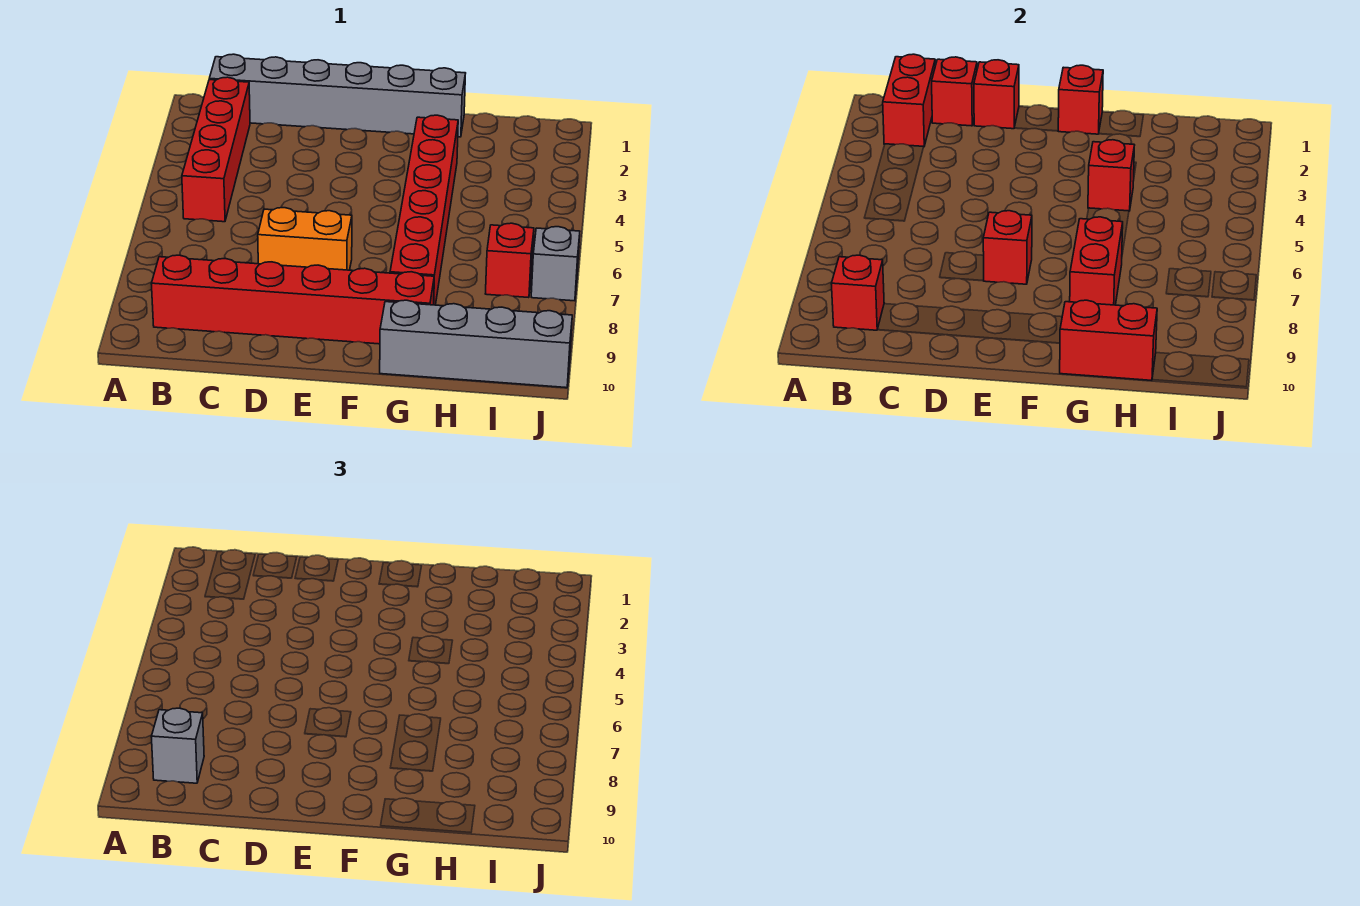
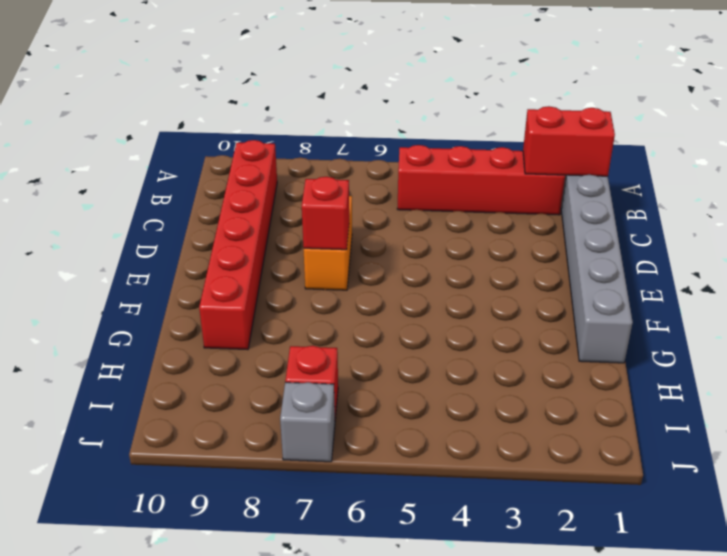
none -> red brick G3:G8 level 1
none -> grey brick G10:J10 level 1
none -> red brick B9 level 2

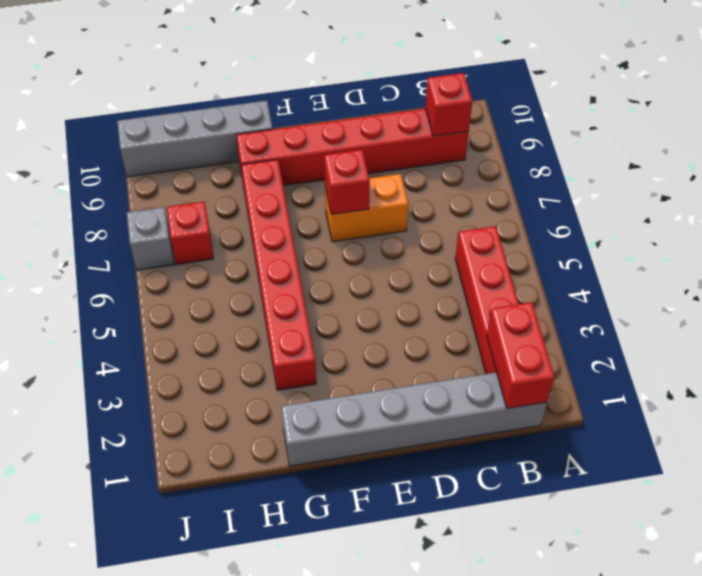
none -> red brick C1 level 2
none -> red brick D1 level 2
none -> red brick F1 level 2

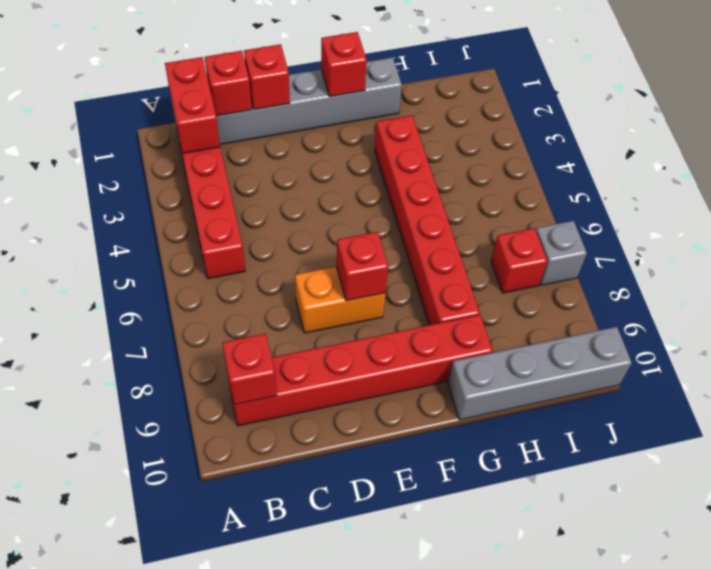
none -> red brick G4 level 2
none -> red brick G7:G8 level 2
none -> red brick G10:H10 level 2

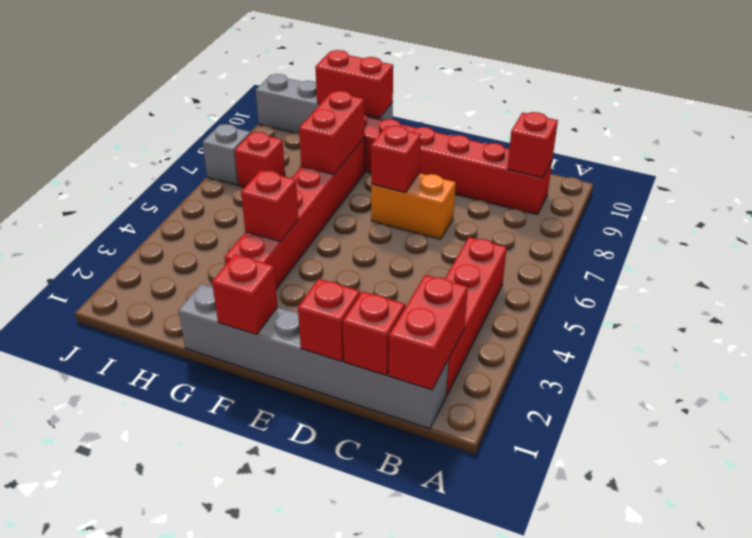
none -> grey brick B9 level 3

